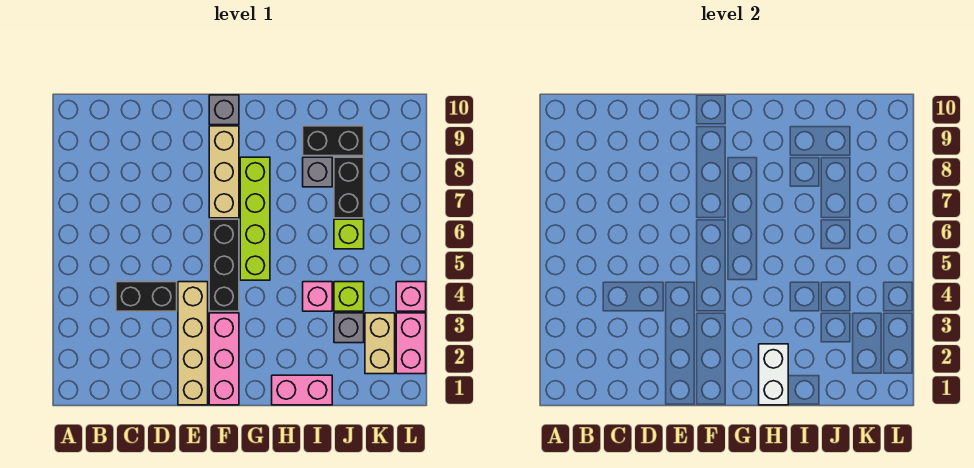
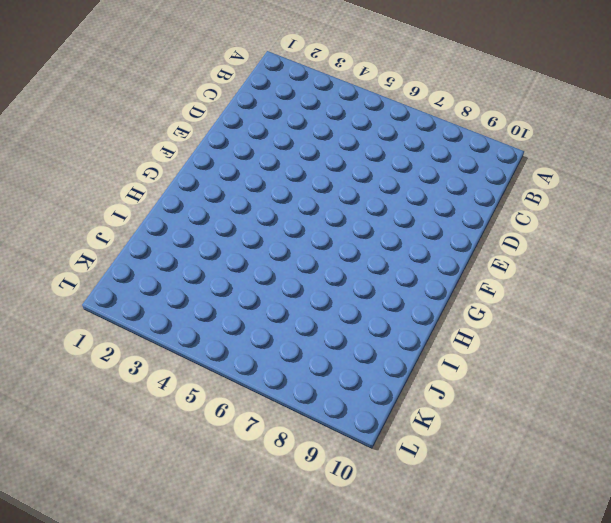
none -> black brick C4:D4 level 1
none -> tan brick E1:E4 level 1
none -> pink brick F1:F3 level 1

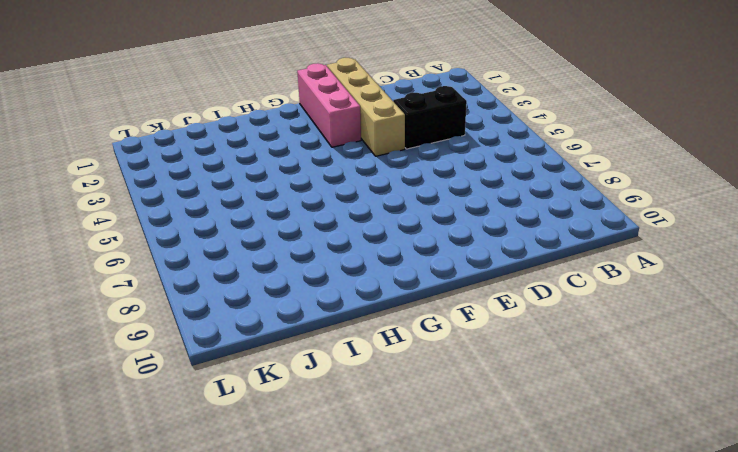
none -> black brick F4:F6 level 1
none -> tan brick F7:F9 level 1
none -> grey brick F10 level 1

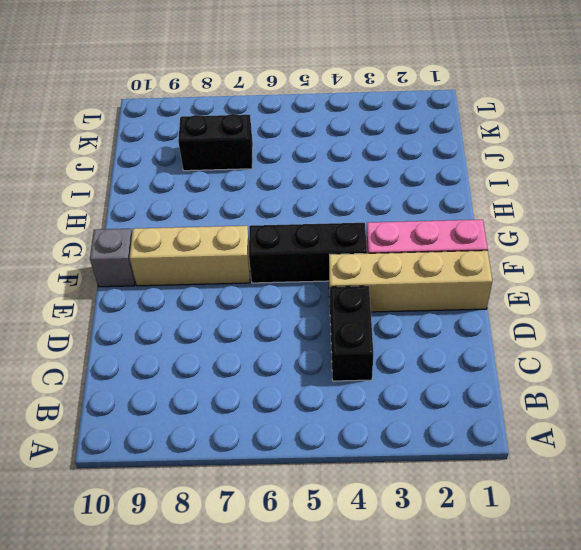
none -> lime brick G5:G8 level 1
none -> pink brick H1:I1 level 1
none -> pink brick I4 level 1

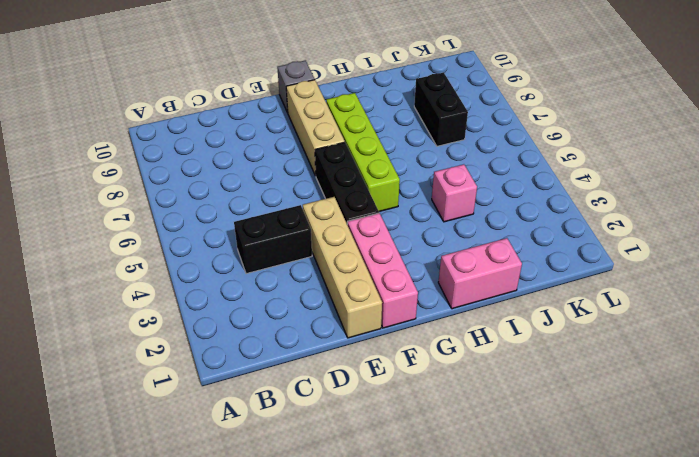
none -> grey brick I8 level 1
none -> black brick I9:J9 level 1
none -> grey brick J3 level 1

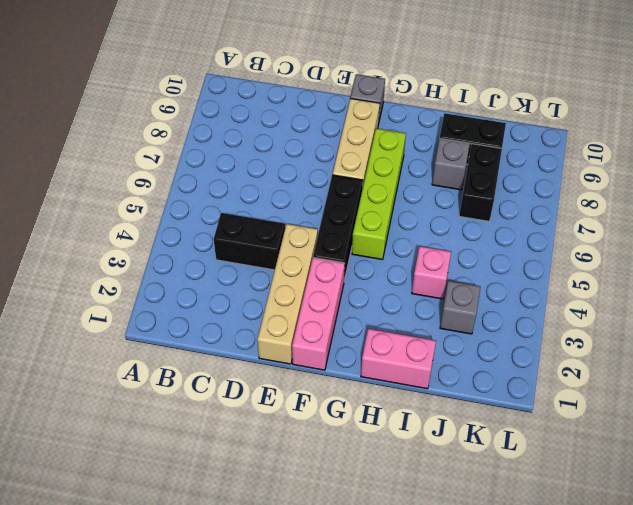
none -> lime brick J4 level 1
none -> lime brick J6 level 1
none -> tan brick K2:K3 level 1

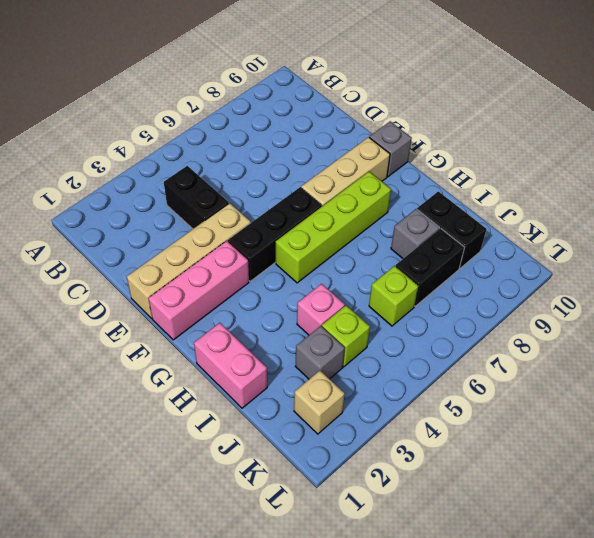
tan brick K2 level 1 -> tan brick K2:K3 level 1
none -> pink brick L2:L3 level 1
none -> pink brick L4 level 1
none -> white brick H1:H2 level 2

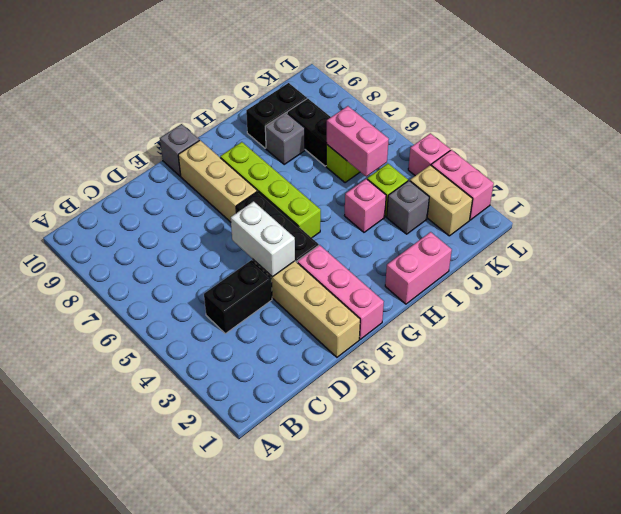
white brick E4:E5 level 2 -> white brick H1:H2 level 2
pink brick J5:J6 level 2 -> none

